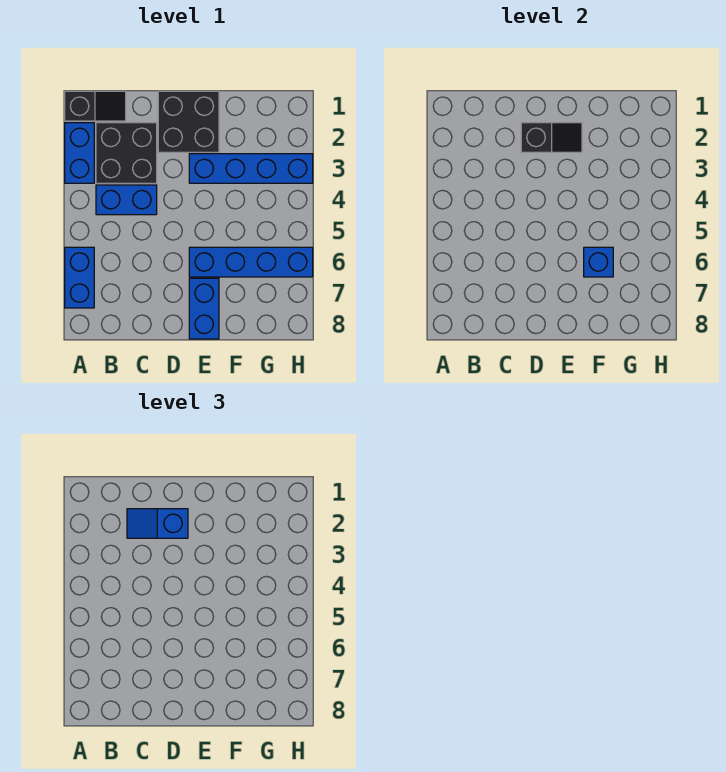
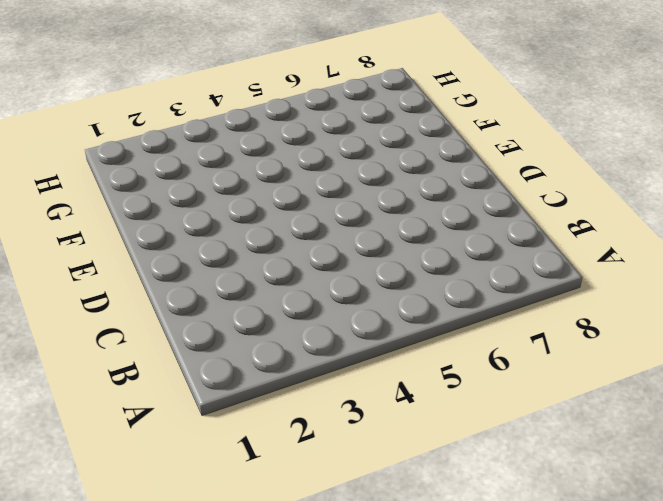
none -> black slope A1:B1 level 1 top A
none -> blue brick A2:A3 level 1
none -> blue brick A6:A7 level 1

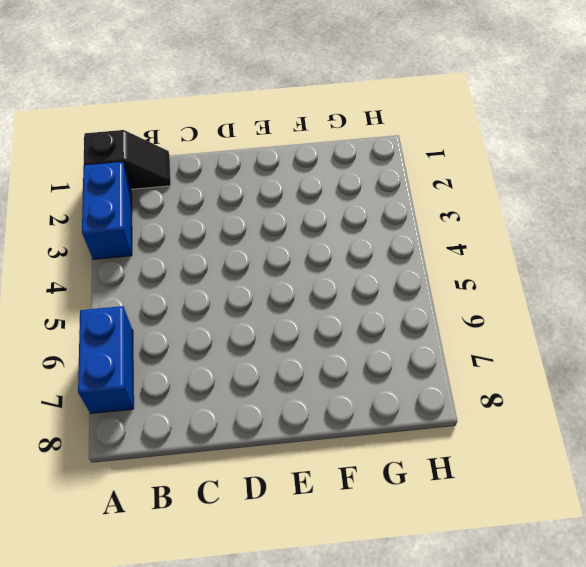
none -> black brick B2:C3 level 1
none -> blue brick B4:C4 level 1
none -> black brick D1:E2 level 1

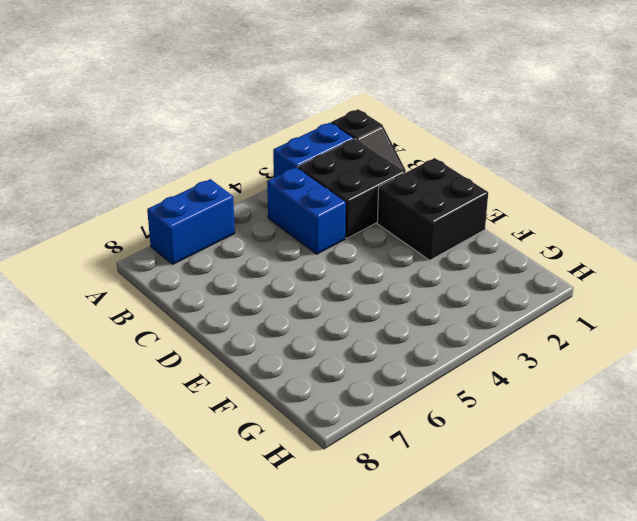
none -> blue brick E3:H3 level 1
none -> blue brick E6:H6 level 1
none -> blue brick E7:E8 level 1

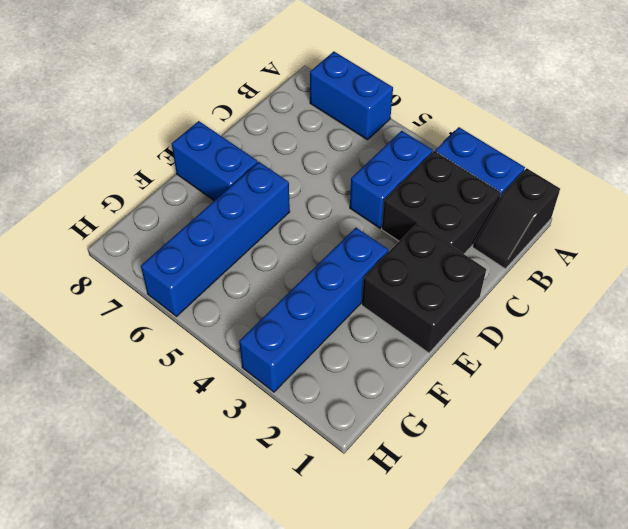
none -> black slope D2:E2 level 2 top D
none -> blue brick F6 level 2
none -> blue slope C2:D2 level 3 top D

